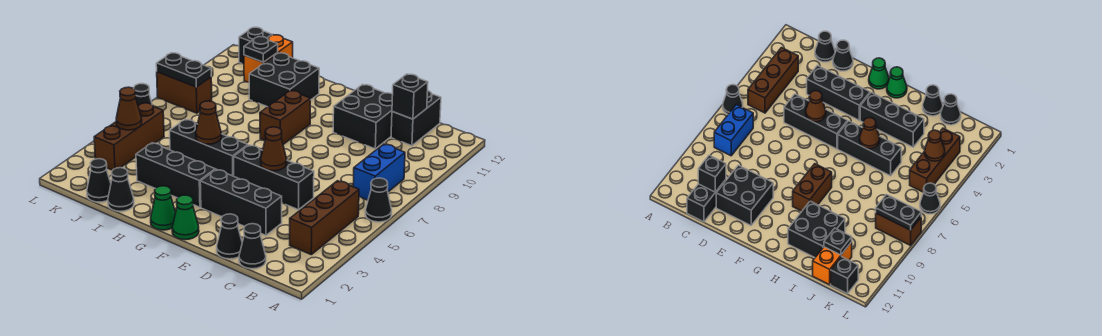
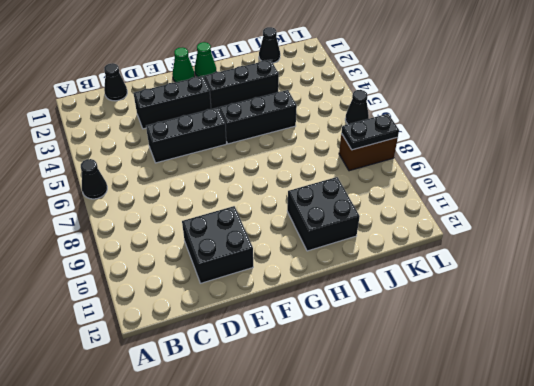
none -> brown brick B3:B5 level 1
none -> blue brick B7:B8 level 1
none -> black brick C11:C12 level 1

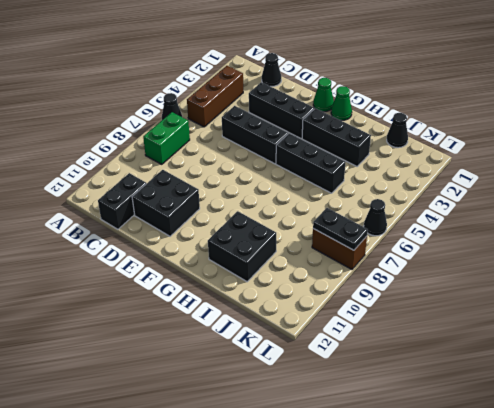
green brick B7:B8 level 1 -> blue brick B7:B8 level 1
none -> black cone D1 level 1
none -> brown brick G8:G9 level 1
none -> black cone I1 level 1

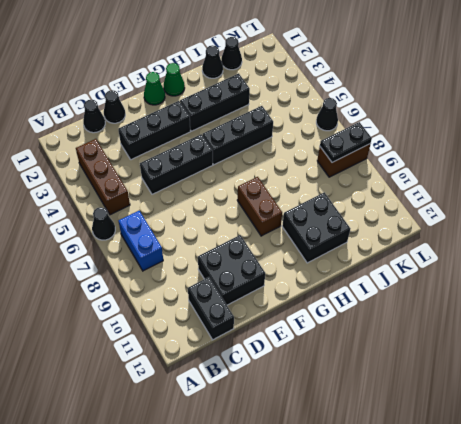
none -> orange brick J11:J12 level 1
none -> brown brick K3:K5 level 1
none -> black brick K12 level 1

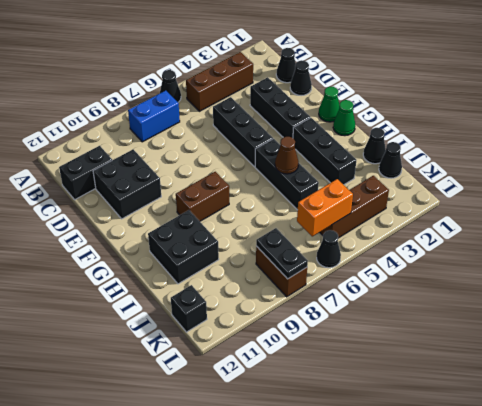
orange brick K5:K6 level 2 -> orange brick J11:J12 level 1
none -> black brick C11 level 2
none -> brown cone E5 level 2
none -> black plate J11 level 2

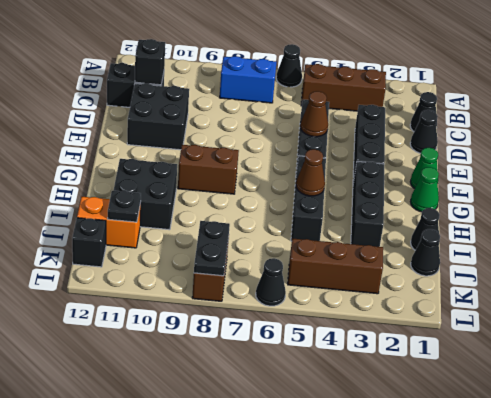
none -> brown cone K4 level 2

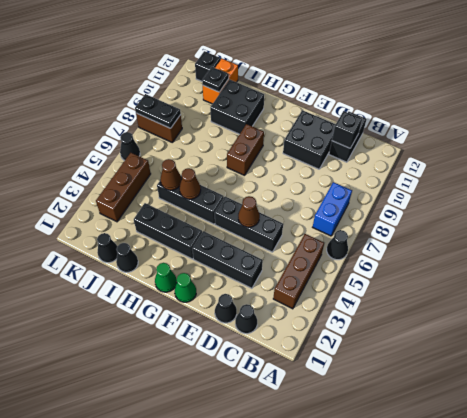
brown cone I5 level 2 -> brown cone K4 level 2

